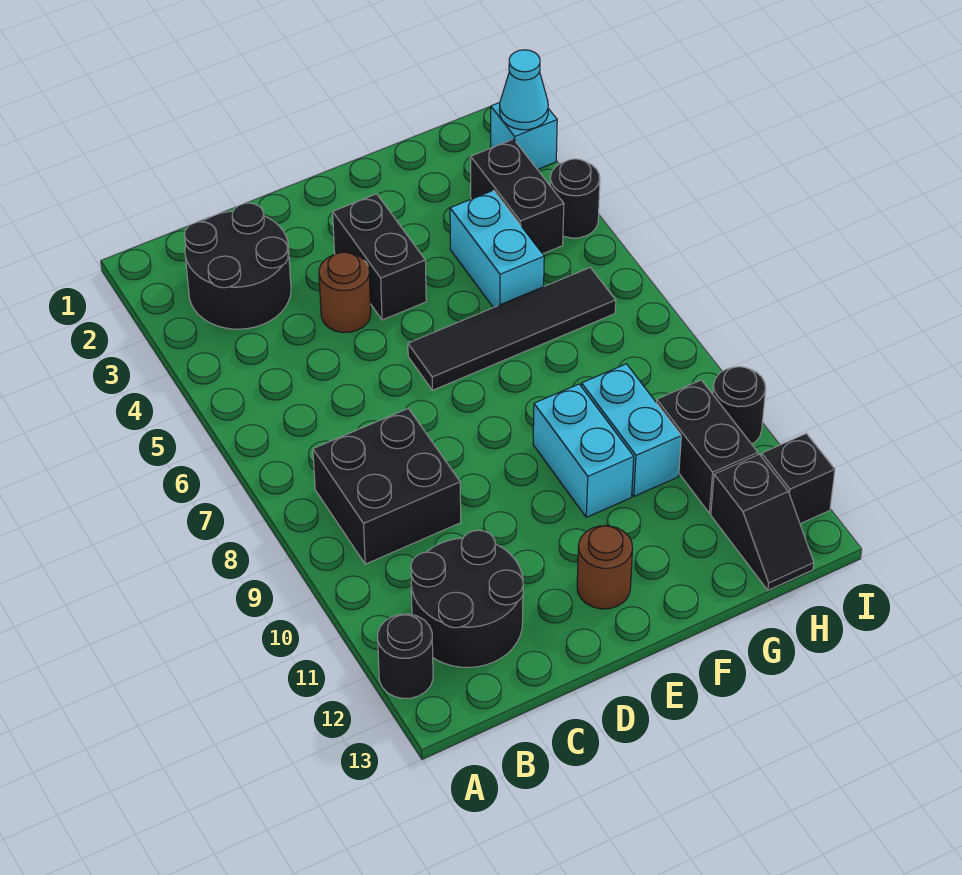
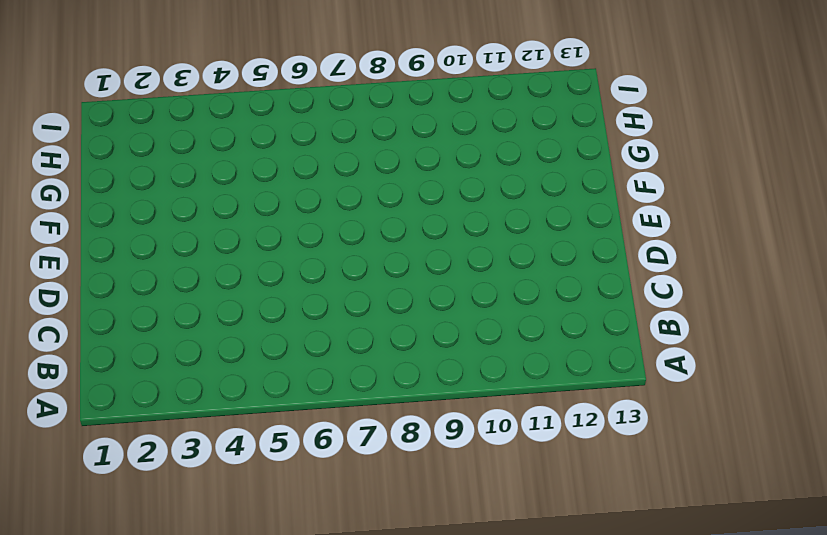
none -> black round brick A12 level 1
none -> black round brick B2:C3 level 1
none -> black brick B8:C9 level 1

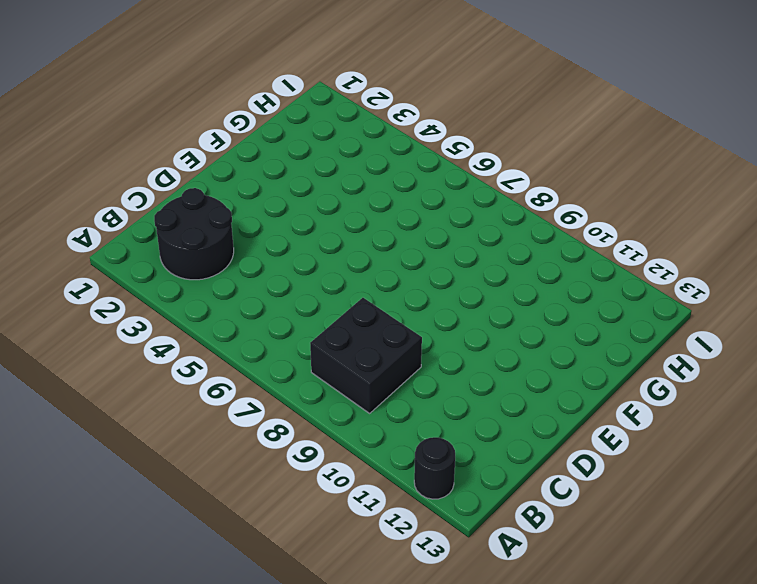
none -> black round brick B11:C12 level 1
none -> brown round brick D4 level 1
none -> black brick E3:E4 level 1

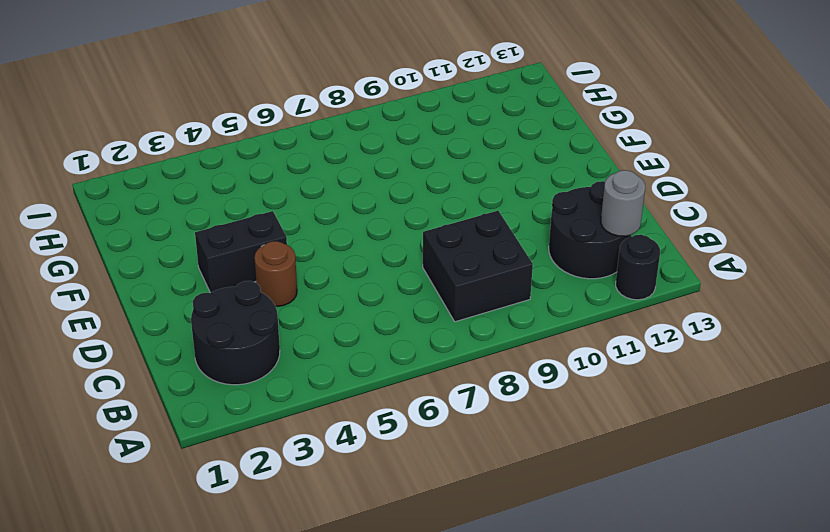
grey round brick B12 level 2 -> none
none -> black tile E6:H6 level 1
none -> brown round brick E12 level 1
none -> cyan brick F9:F10 level 1

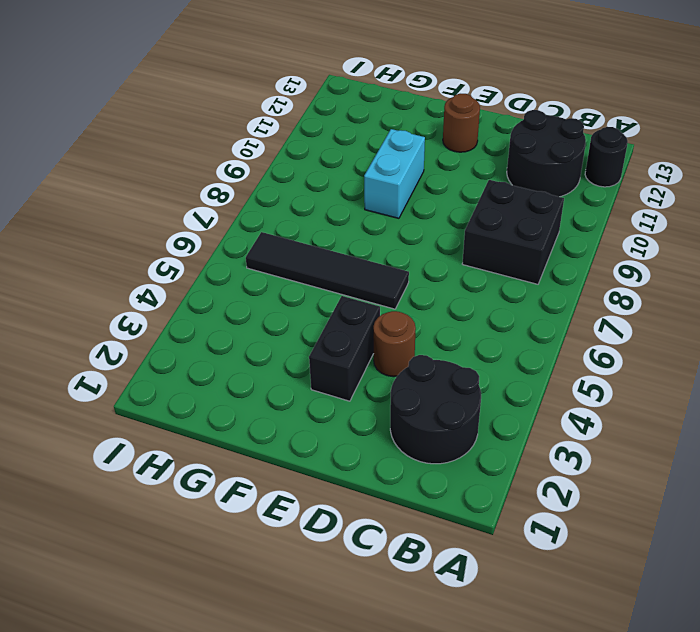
none -> cyan brick G4:G5 level 1
none -> cyan brick G9:G10 level 1
none -> black brick H3:H4 level 1

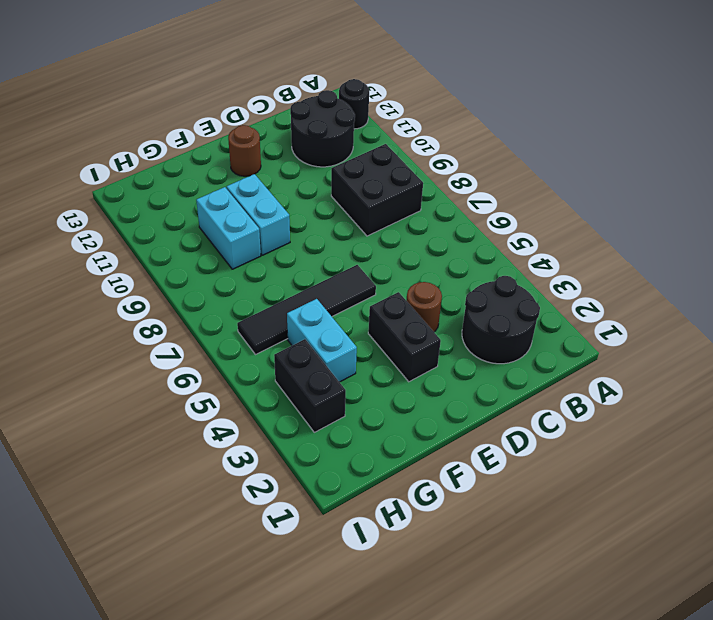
none -> black brick H10:H11 level 1
none -> black slope H12:H13 level 1 top 12
none -> cyan brick I2 level 1

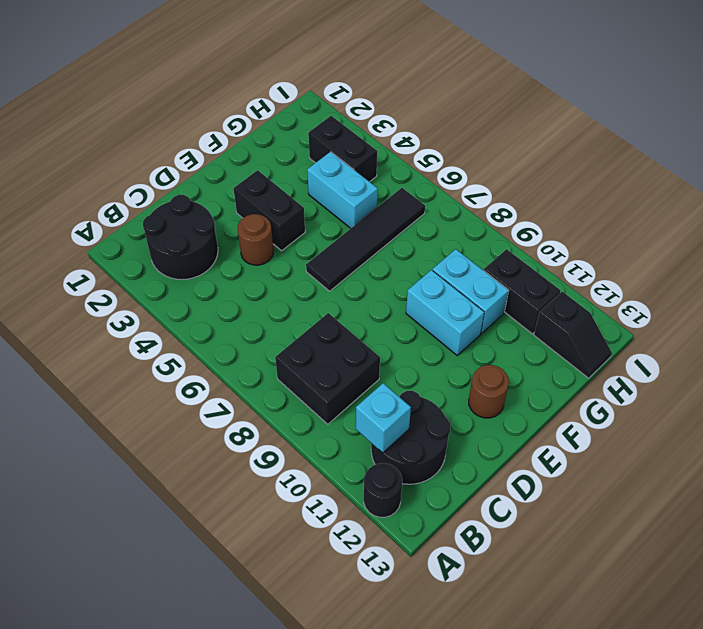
cyan brick B11 level 2 -> cyan brick I2 level 1
none -> black round brick I4 level 1
none -> black round brick I10 level 1
none -> black brick I12 level 1

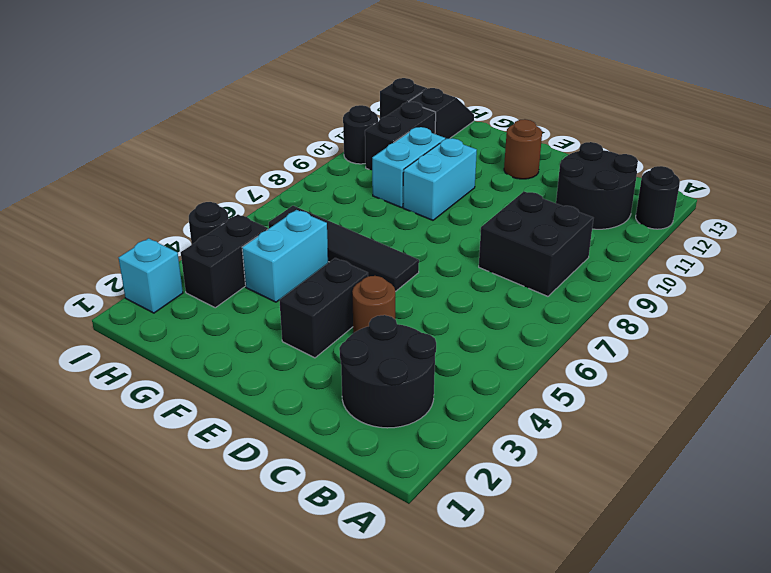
none -> cyan cone I2 level 2

